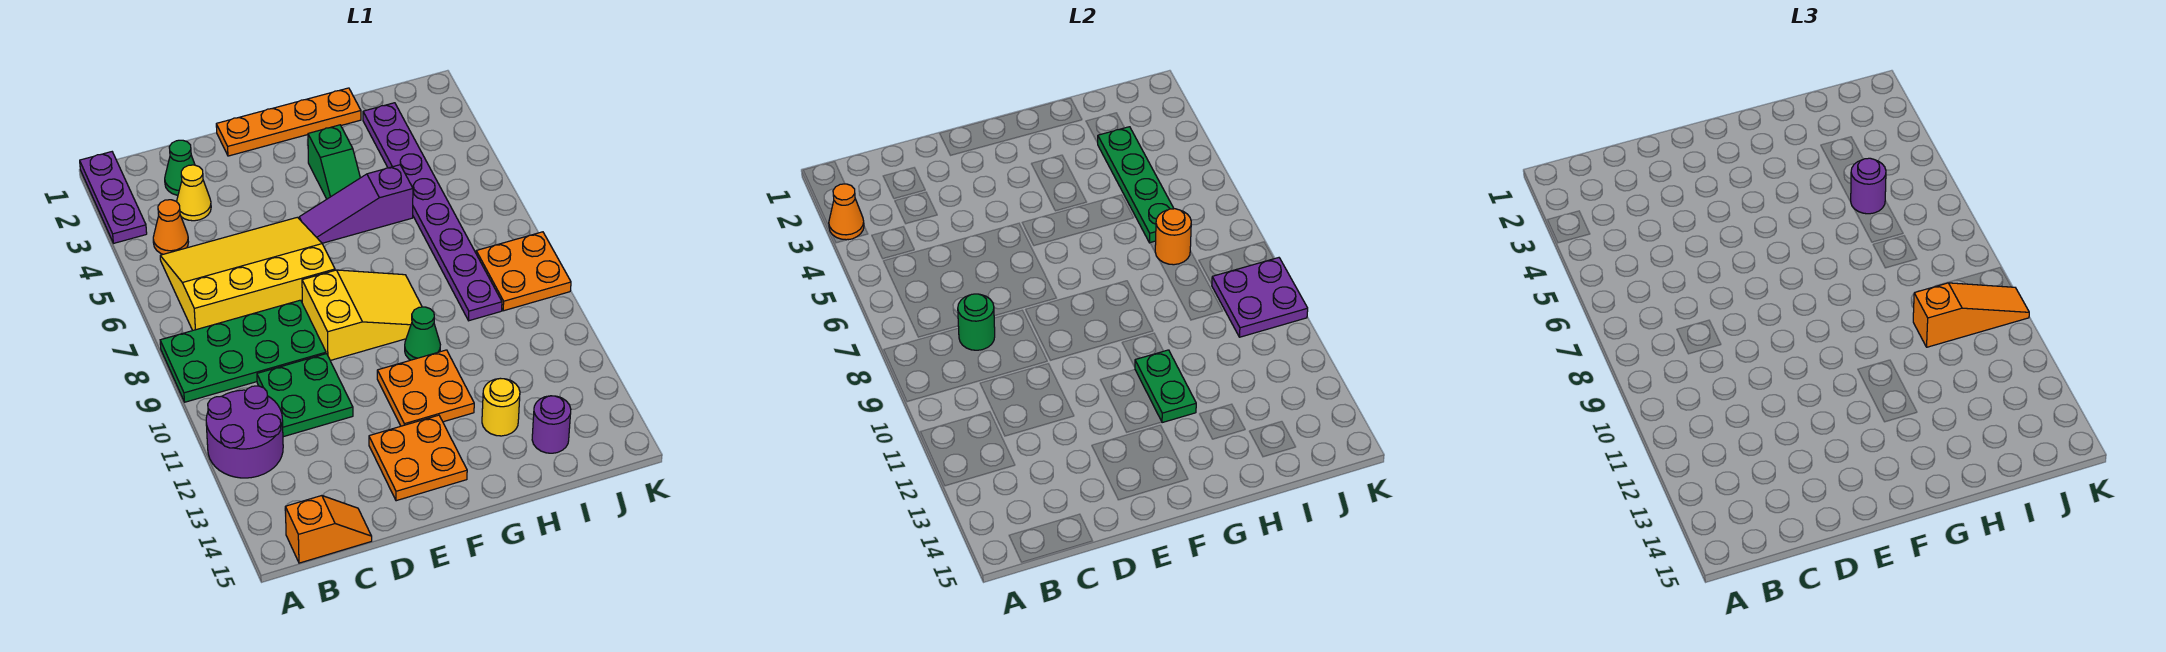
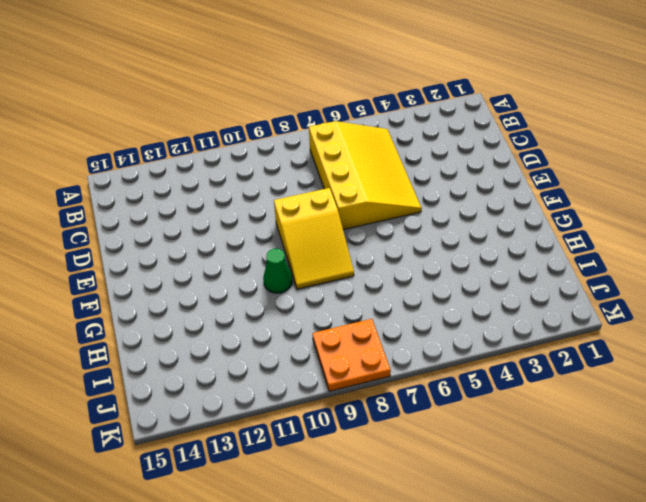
none -> purple plate A1:A3 level 1
none -> green plate A8:D9 level 1
none -> purple round brick A11:B12 level 1

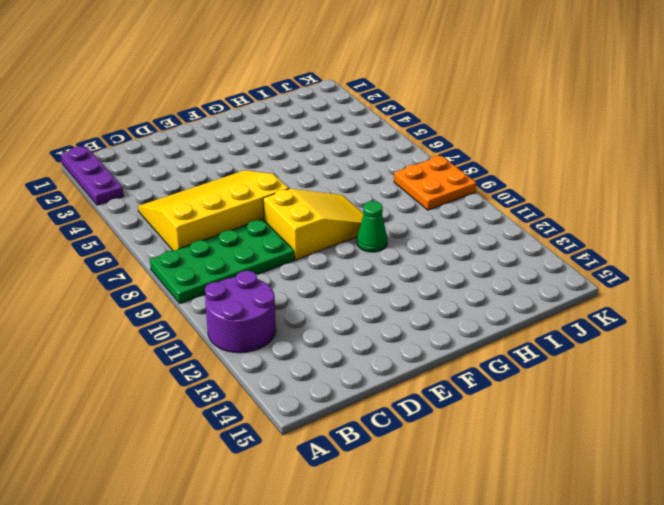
none -> orange cone B4 level 1
none -> orange slope B15:C15 level 1 top B
none -> green cone C2 level 1

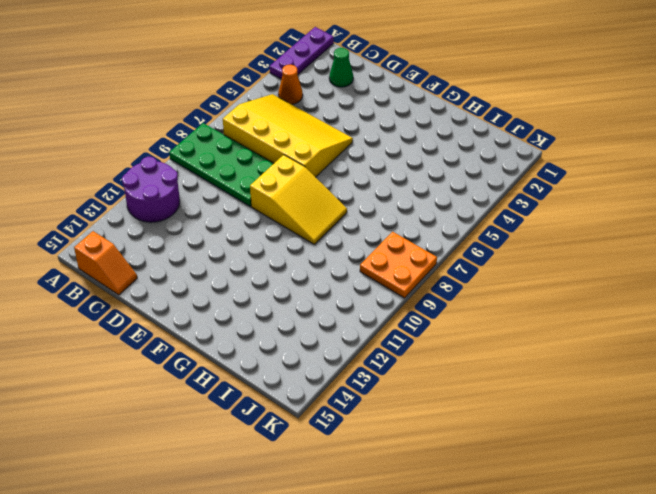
none -> yellow cone C3 level 1
none -> green plate C10:D11 level 1
none -> orange plate E1:H1 level 1

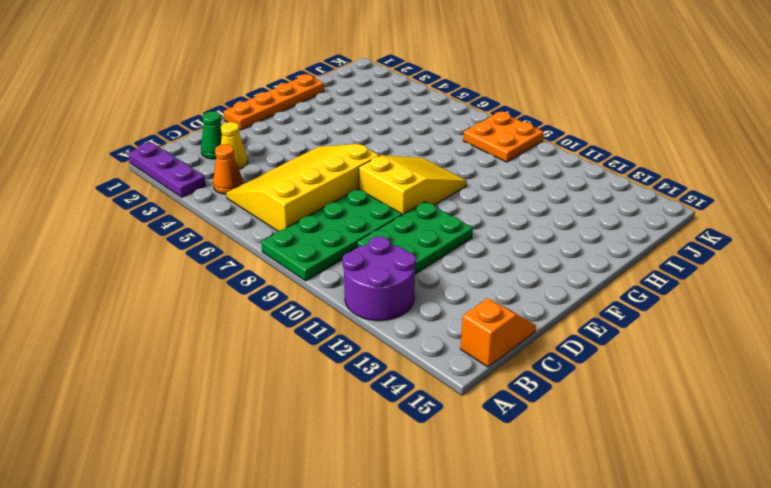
green plate C10:E11 level 1 -> green plate C10:D11 level 1
none -> orange plate E13:F14 level 1
none -> purple slope F5:H5 level 1 top H
none -> orange plate F11:G12 level 1

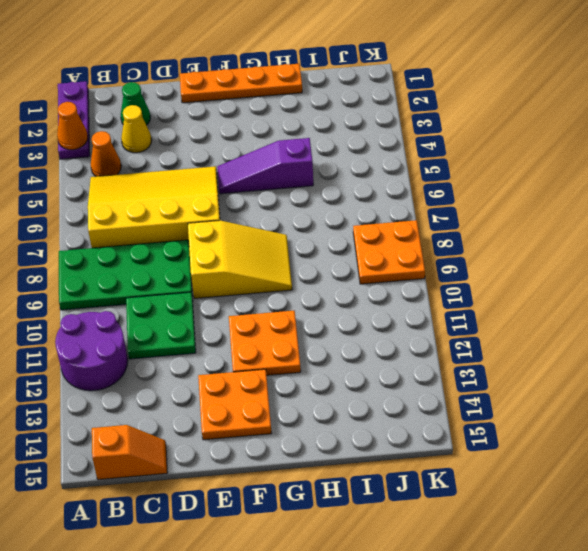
none -> green slope G3:G4 level 1 top 3
none -> green cone G10 level 1
none -> yellow round brick H13 level 1

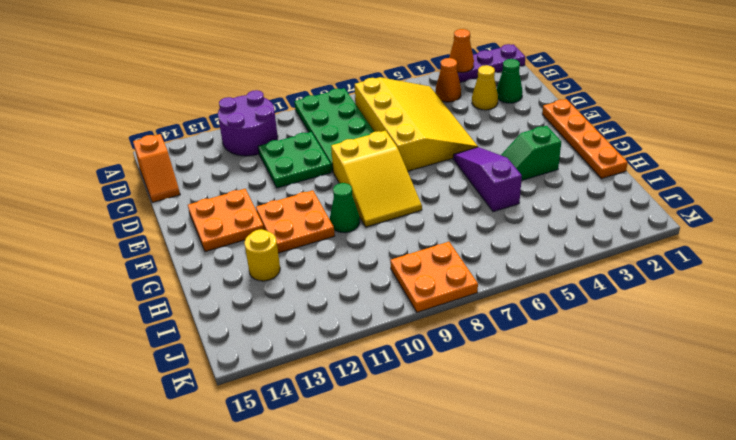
none -> purple plate I2:I9 level 1
none -> purple round brick I14 level 1
none -> green round brick C8 level 2

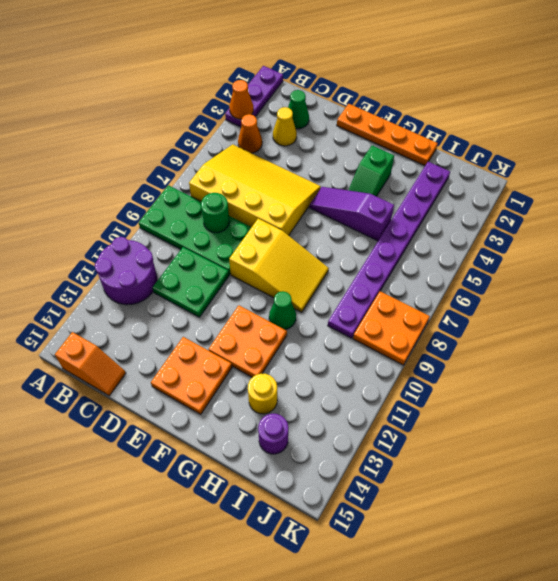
none -> green plate G11:G12 level 2
none -> green plate I3:I6 level 2
none -> orange round brick I7 level 2

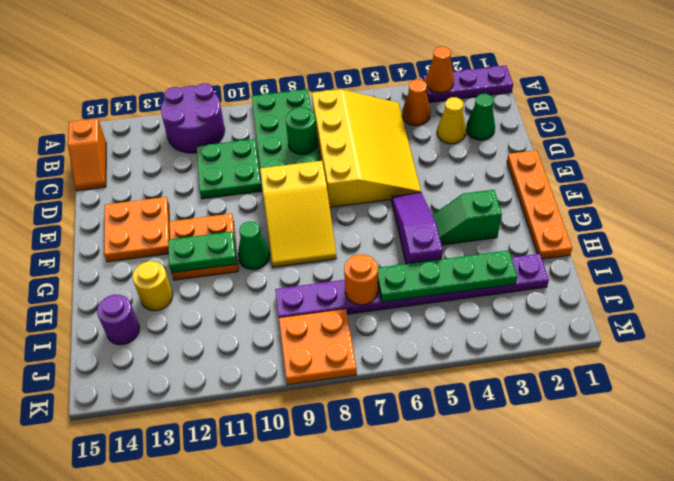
none -> purple plate J9:K10 level 2
none -> purple round brick I5 level 3
none -> orange slope I10:K10 level 3 top I

